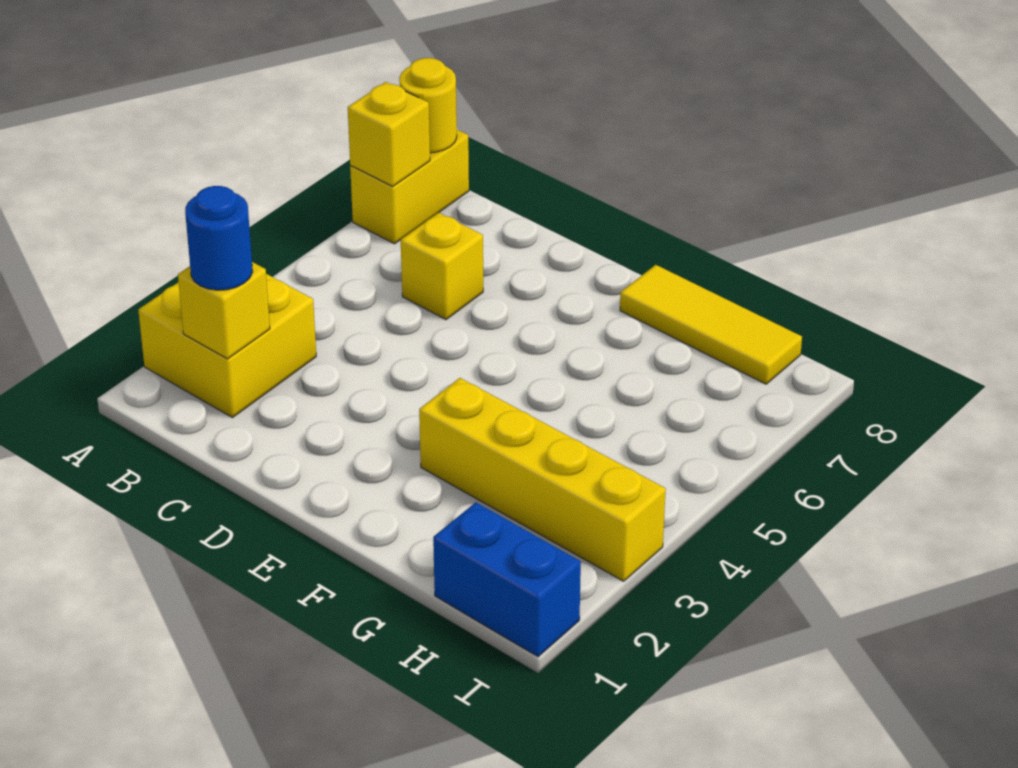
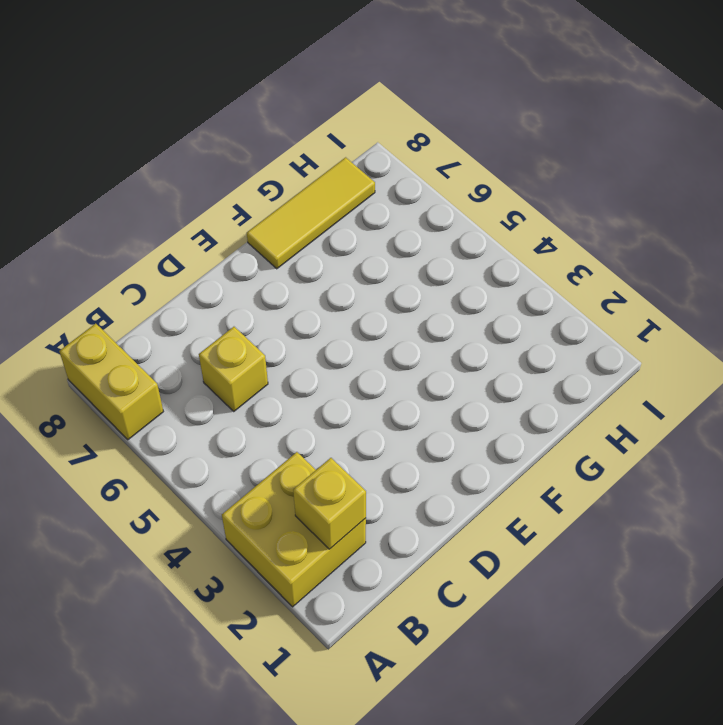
none -> yellow brick F3:I3 level 1
none -> blue brick H1:I1 level 1

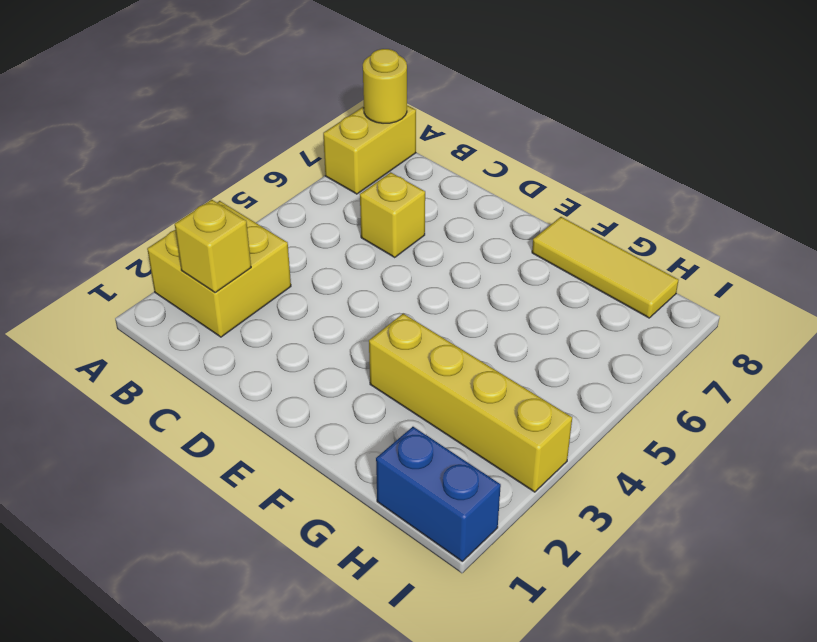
none -> yellow brick A7 level 2
none -> blue round brick B2 level 3

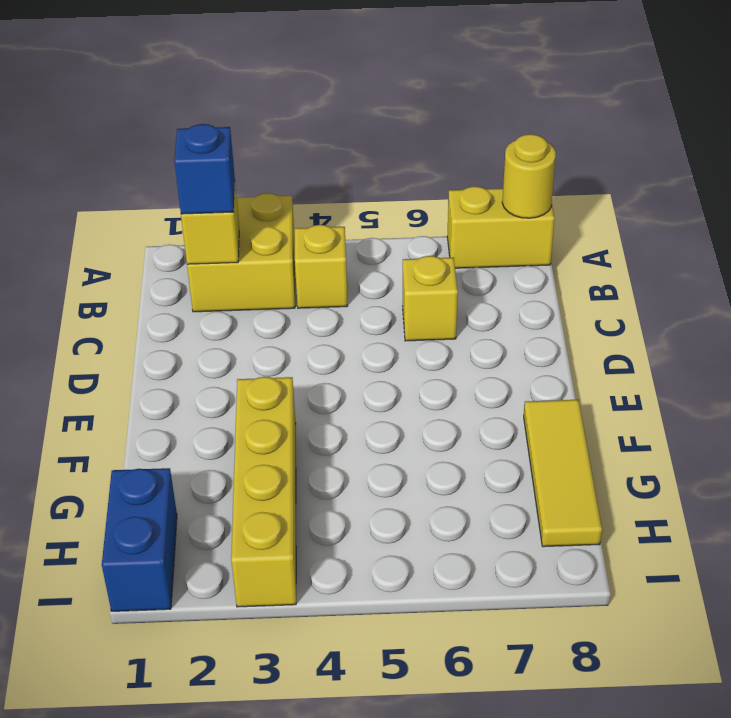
blue brick B2 level 3 -> blue round brick B2 level 3
yellow brick B4 level 1 -> yellow brick A7 level 2

